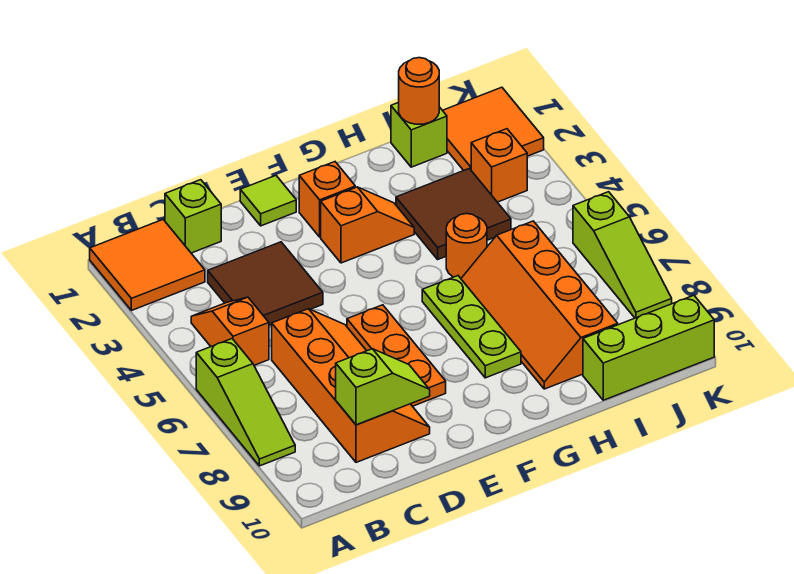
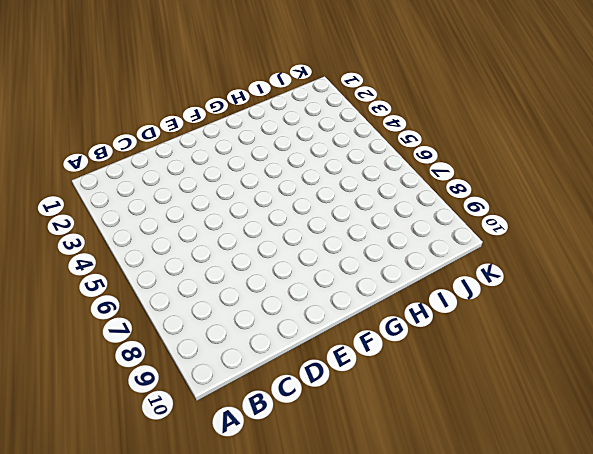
none -> orange tile A1:B2 level 1
none -> lime slope A6:A8 level 1 top 6
none -> orange slope B4:B5 level 1 top 5

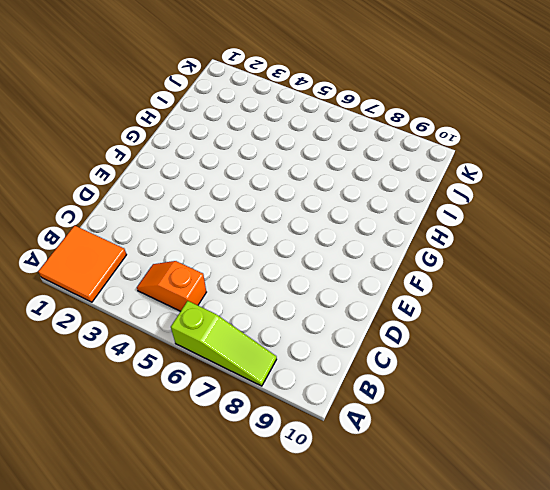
none -> lime brick C1 level 1
none -> brown tile C3:D4 level 1
none -> orange slope C6:D9 level 1 top C

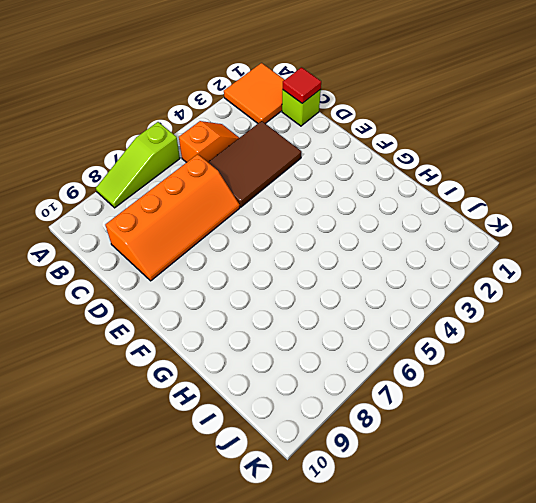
red tile C1 level 2 -> none
brown tile C3:D5 level 1 -> brown tile C3:D4 level 1
none -> lime tile E1 level 1
none -> orange plate E6:E8 level 1
none -> orange brick F2 level 1

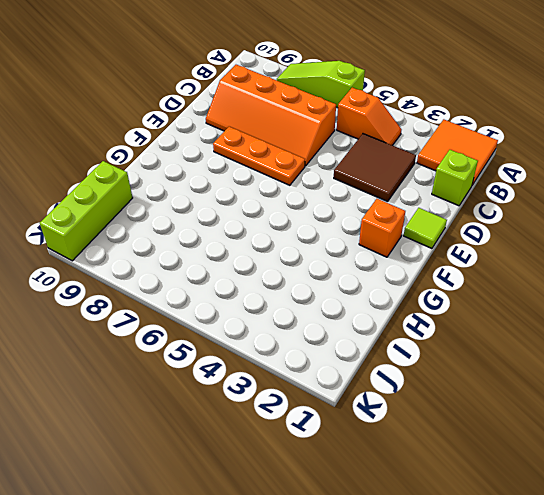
none -> orange slope F3:G3 level 1 top F
none -> lime plate G6:G8 level 1
none -> brown tile H3:I4 level 1

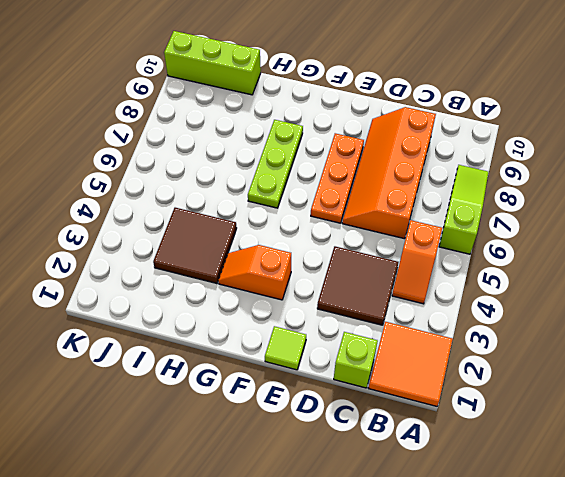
none -> orange brick F2 level 1
none -> orange round brick H5 level 1
none -> orange slope H6:I9 level 1 top I

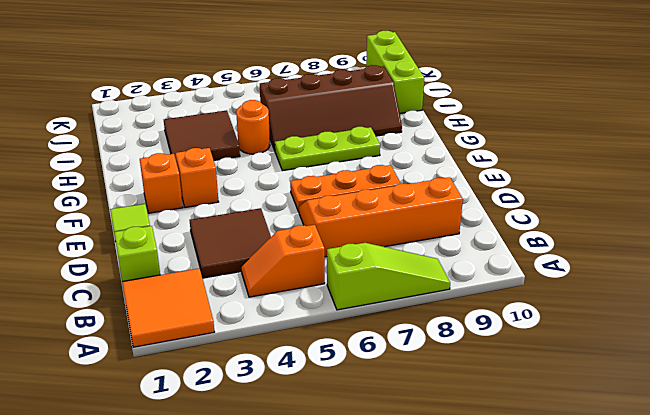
brown slope H6:I9 level 1 top I -> orange slope H6:I9 level 1 top I
none -> lime brick I1 level 1
none -> orange tile J1:K2 level 1
none -> orange brick J3 level 1

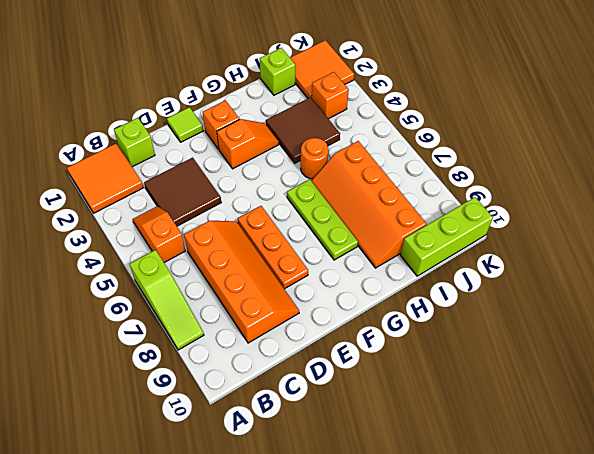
none -> lime slope K6:K8 level 1 top 6
none -> lime slope C9:D9 level 2 top C
none -> orange round brick I1 level 2

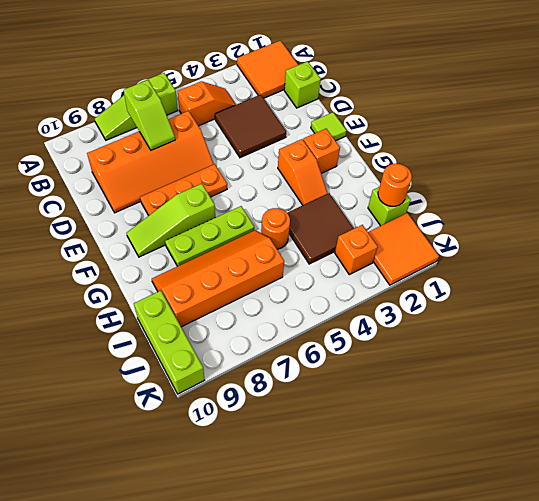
lime slope B7:C7 level 2 top B -> lime slope C9:D9 level 2 top C
lime slope F7:F9 level 1 top 7 -> lime slope K6:K8 level 1 top 6

